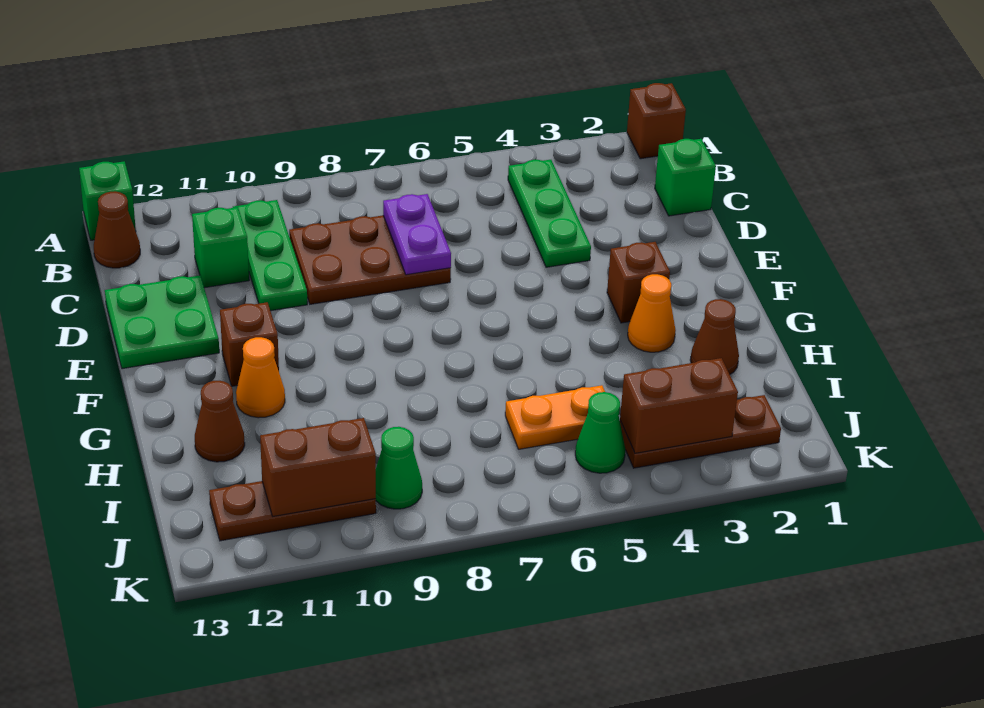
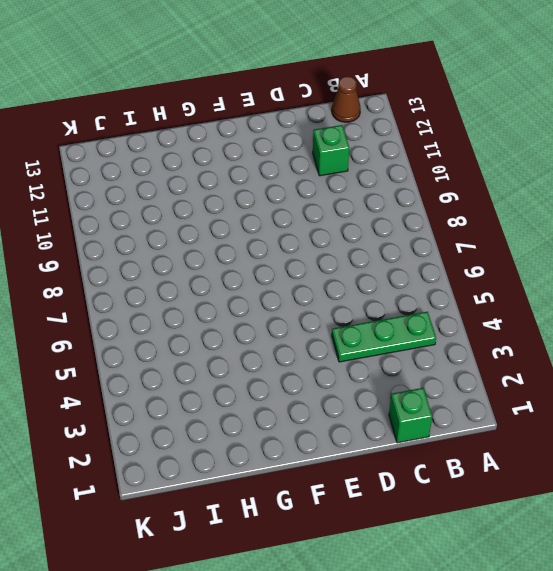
none -> brown brick A1 level 1
none -> green brick A13 level 1
none -> green plate B10:D10 level 1

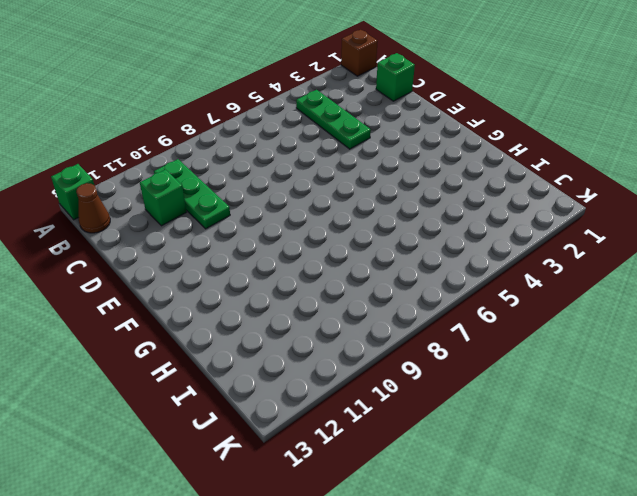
none -> brown plate C7:D9 level 1
none -> green plate D12:E13 level 1
none -> brown brick F3 level 1

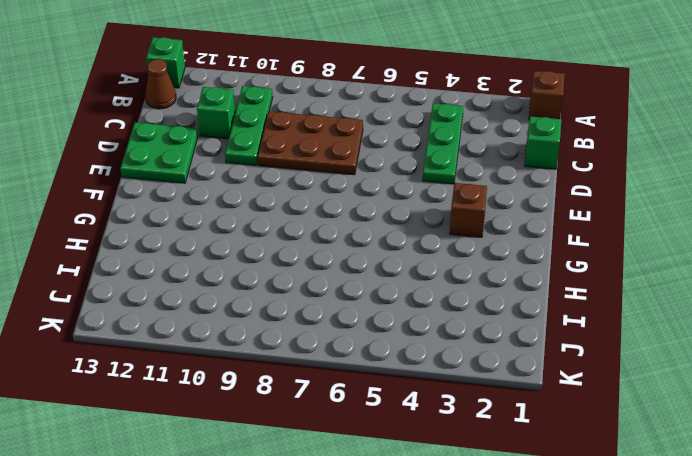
none -> brown brick F11 level 1
none -> orange cone G3 level 1
none -> orange cone G11 level 1

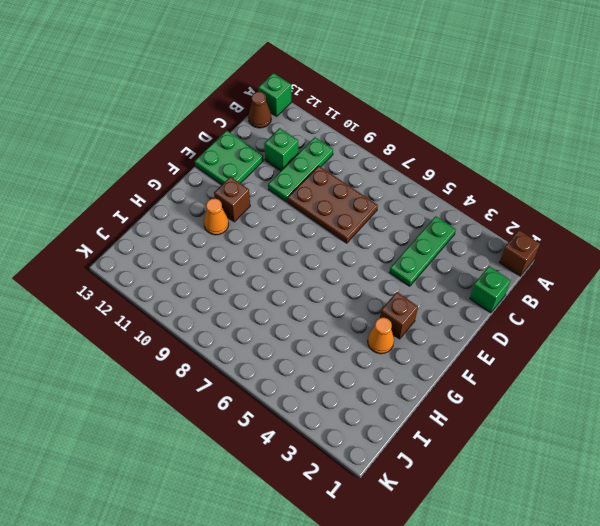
none -> brown cone H2 level 1
none -> brown cone H12 level 1
none -> orange plate I5:I6 level 1

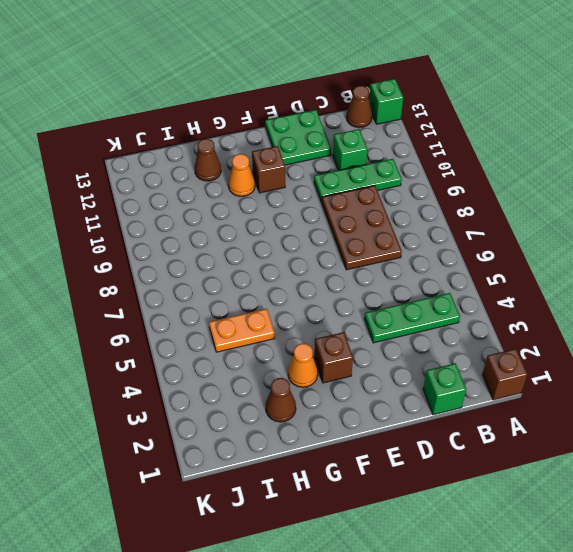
orange plate H5:I5 level 1 -> orange plate I5:I6 level 1
none -> brown plate J2:J4 level 1
none -> green cone J5 level 1
none -> green cone J9 level 1

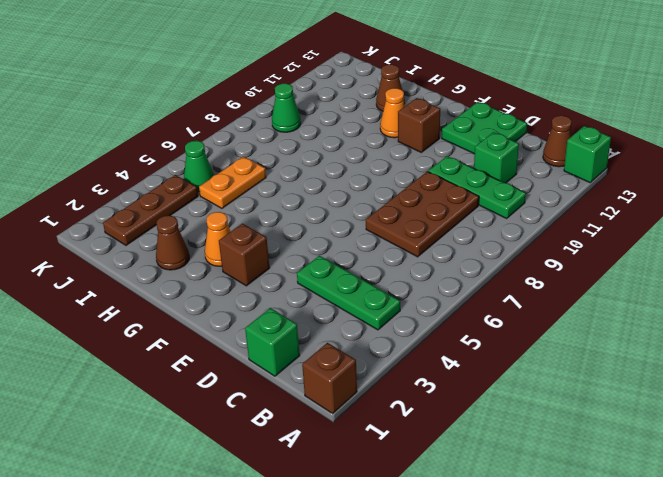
none -> brown plate J10:J12 level 1
none -> purple plate C7:D7 level 2
none -> brown brick J3:J4 level 2

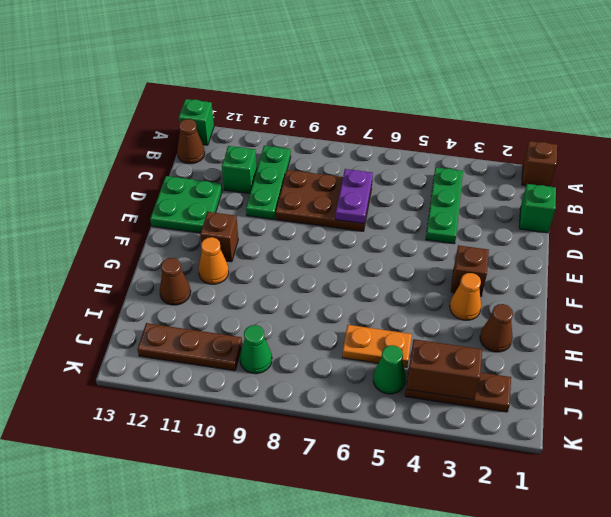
none -> brown brick J10:J11 level 2

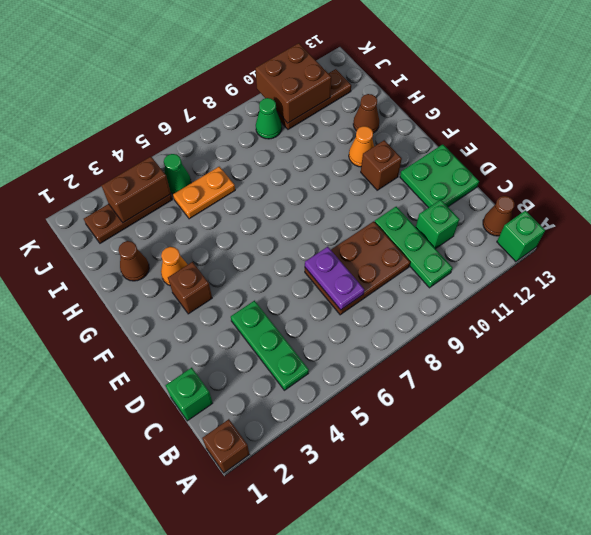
brown brick J10:K11 level 2 -> brown brick J10:J11 level 2

